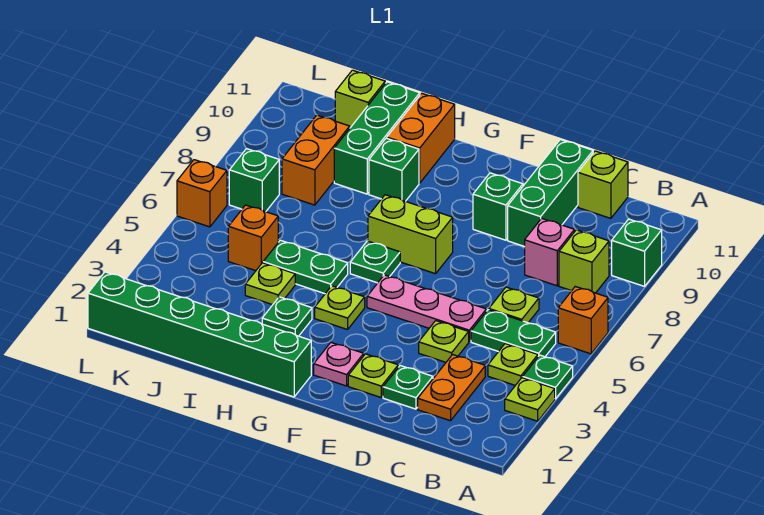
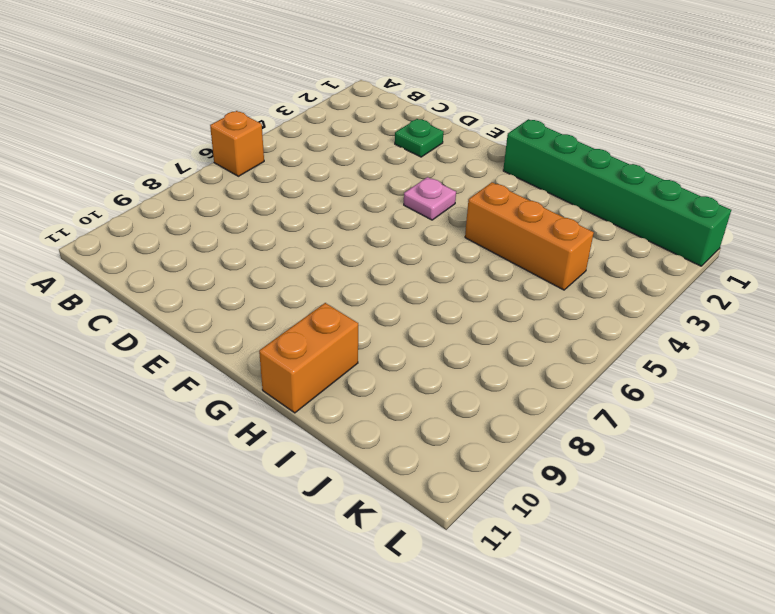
pink plate F4 level 1 -> pink plate F2 level 1
orange brick H4:J4 level 1 -> lime plate I4 level 1
none -> lime plate A3 level 1
none -> green plate A4 level 1
none -> green brick A9 level 1
none -> lime plate B4 level 1

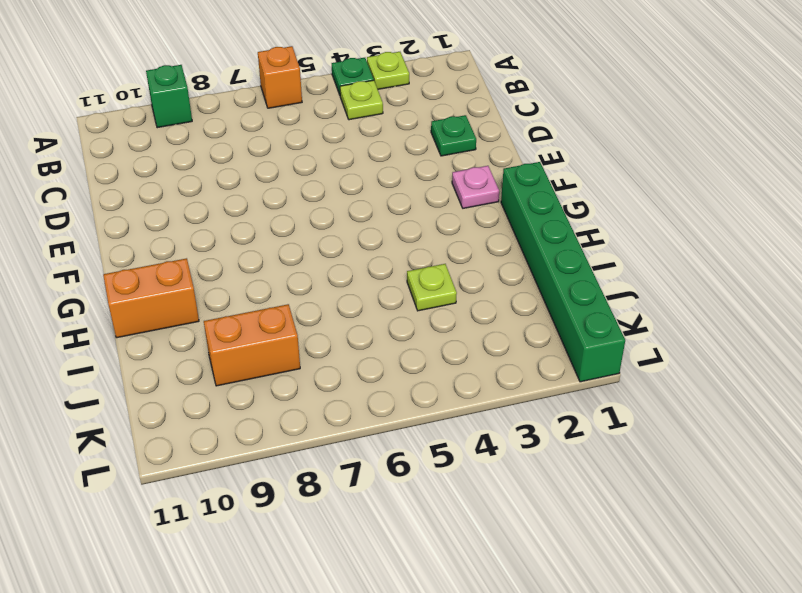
none -> green plate B5:C5 level 1
none -> lime brick B8 level 1
none -> orange plate C2:C3 level 1
none -> lime plate C6 level 1

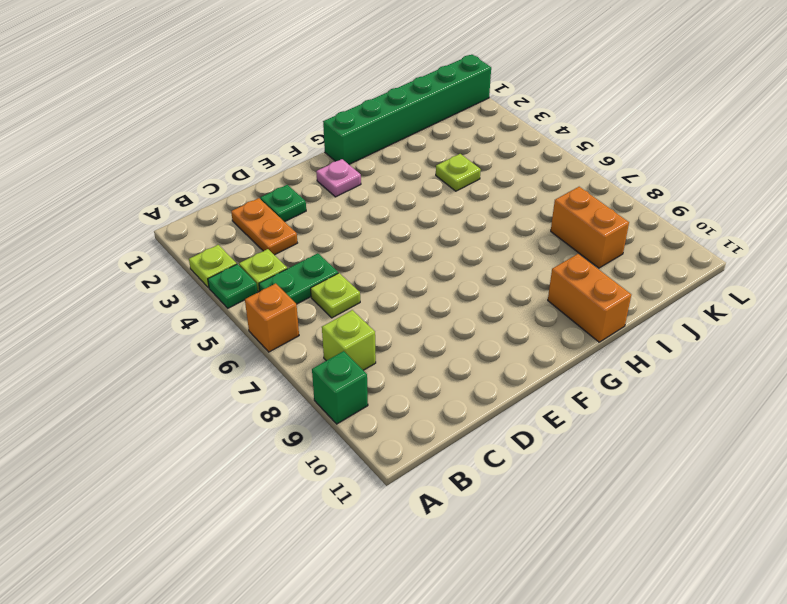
none -> pink brick C8 level 1
none -> lime brick C11 level 1
none -> lime plate D4 level 1
none -> pink plate D5:F5 level 1

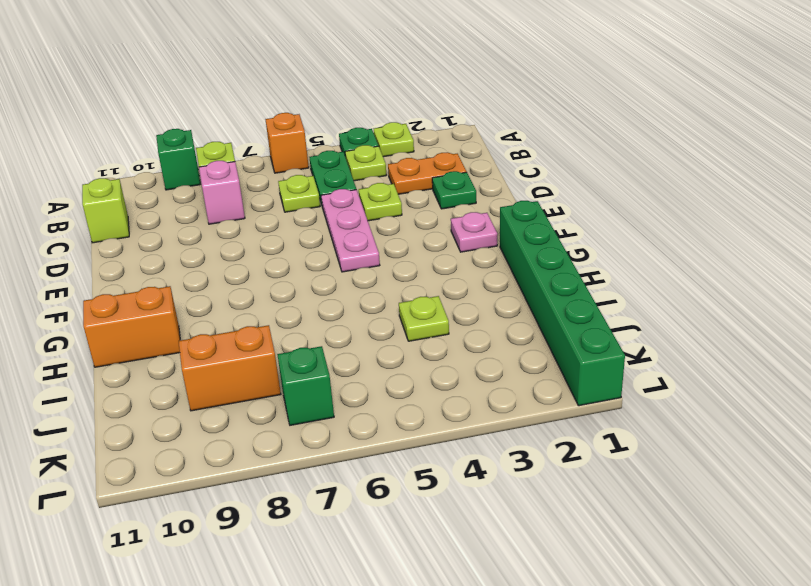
none -> green brick D9:D11 level 1
none -> lime plate E2 level 1
none -> green brick E9 level 1
none -> lime brick F7:G7 level 1

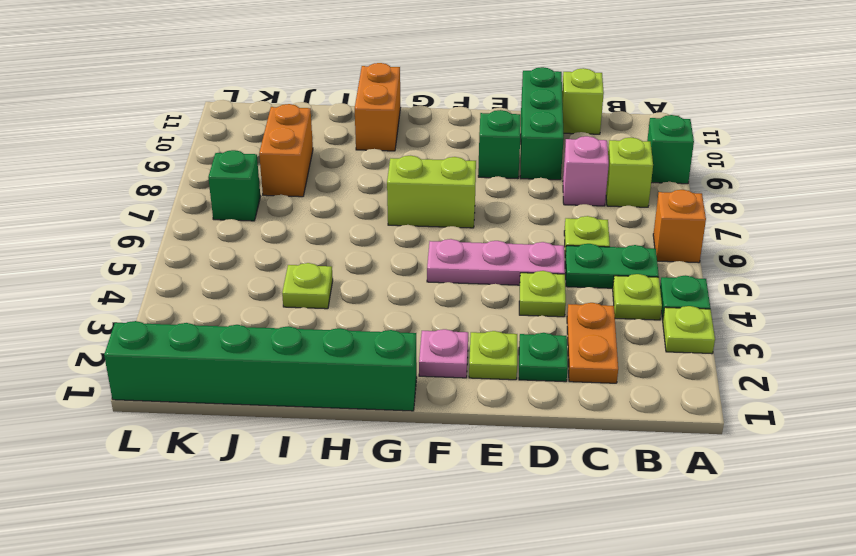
none -> lime plate G4 level 1
none -> green plate G6 level 1
none -> green plate H3 level 1
none -> green plate H5:I5 level 1

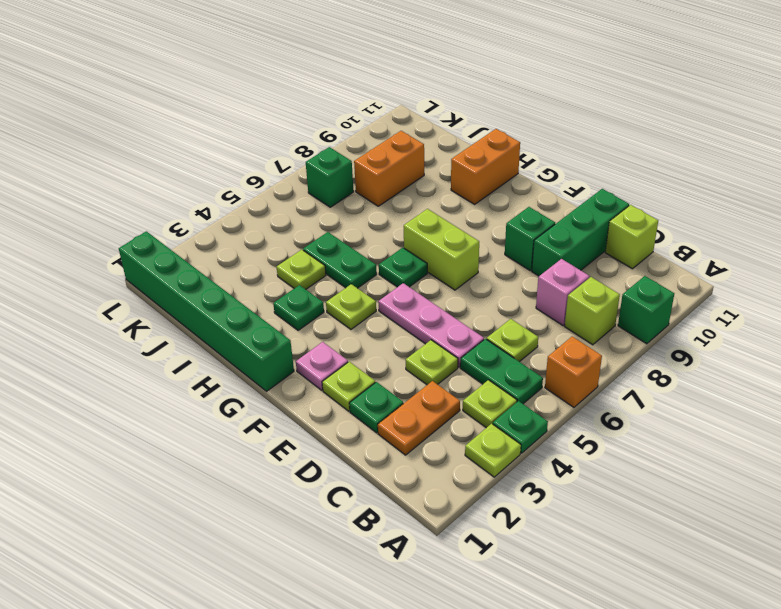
none -> green brick H9 level 1
none -> green brick I9:I11 level 1
none -> orange brick J5 level 1
none -> lime brick J11 level 1

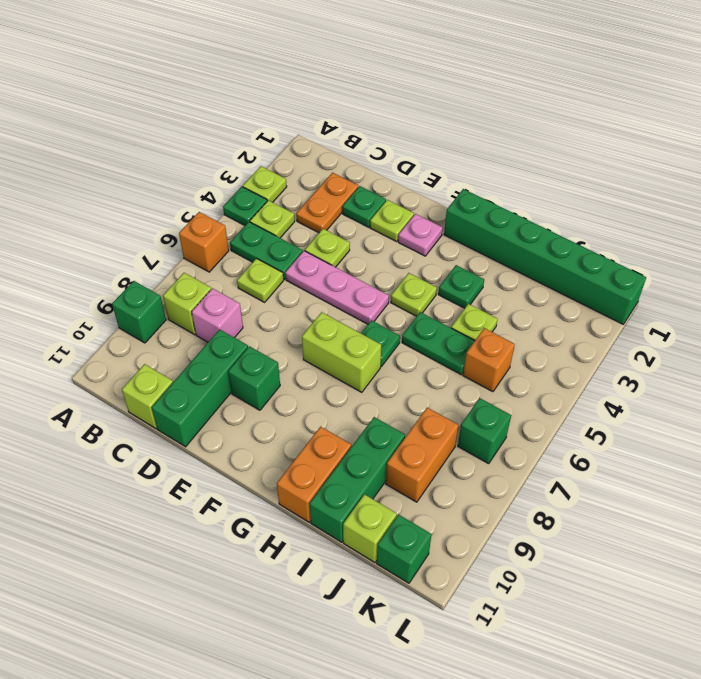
green brick K11 level 1 -> green brick H9 level 1
none -> orange brick L6 level 1

